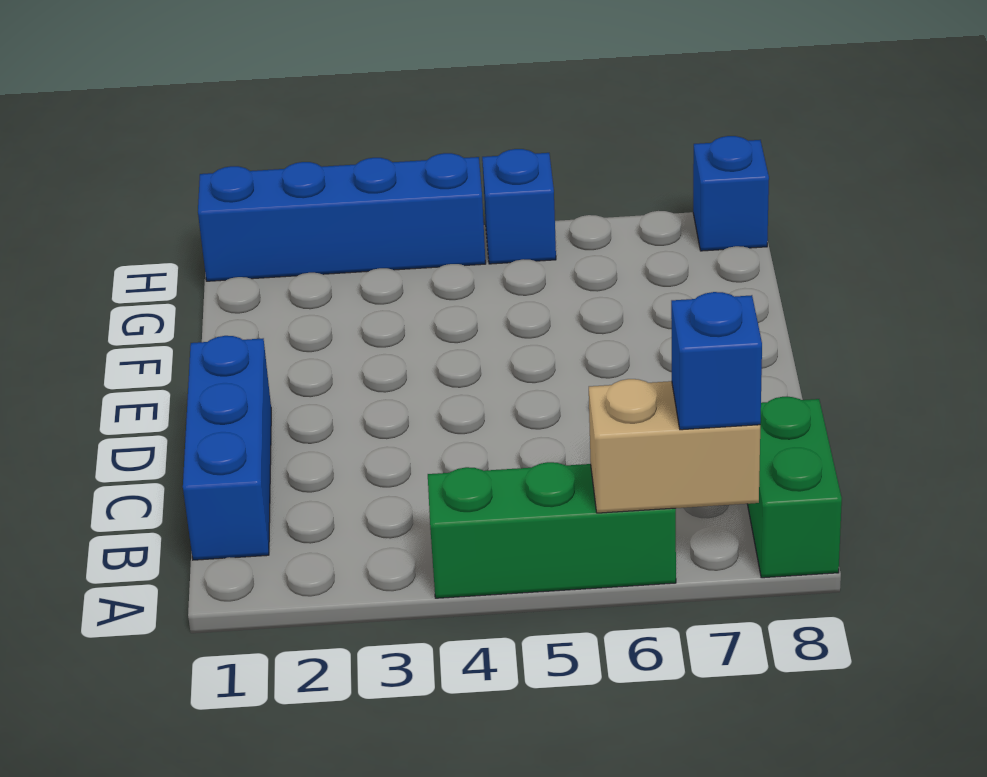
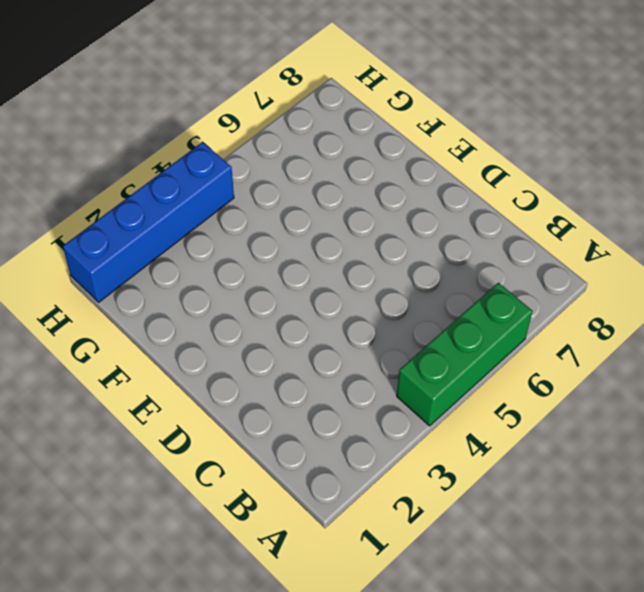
none -> green brick A8:B8 level 1
none -> blue brick B1:D1 level 1

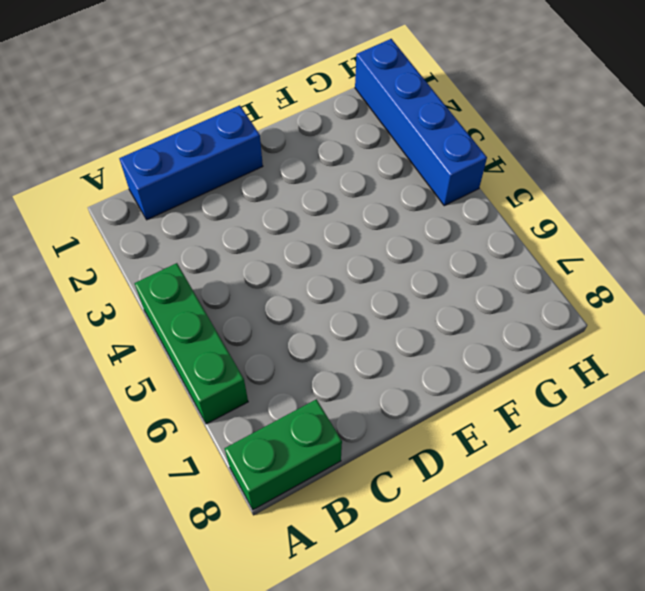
none -> blue brick H5 level 1
none -> blue brick H8 level 1

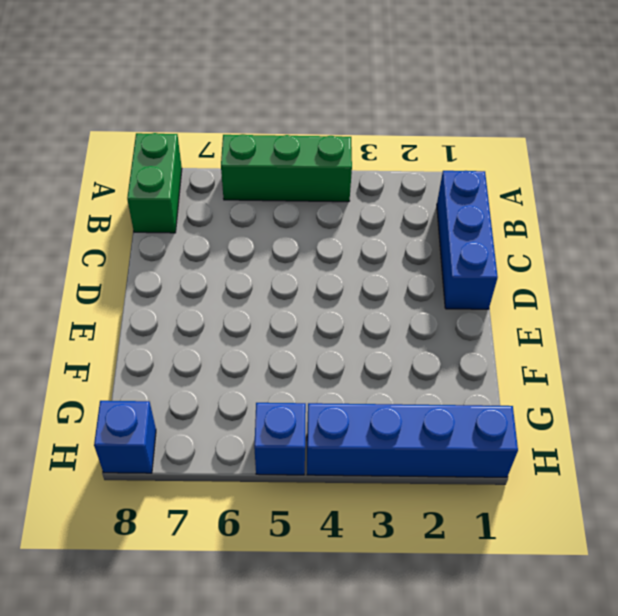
none -> tan brick A6:A7 level 2
none -> blue brick A7 level 3

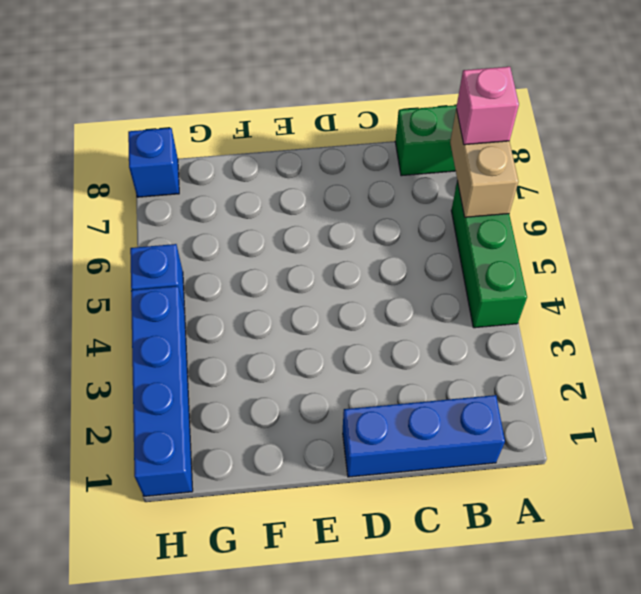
pink brick A7 level 3 -> blue brick A7 level 3

